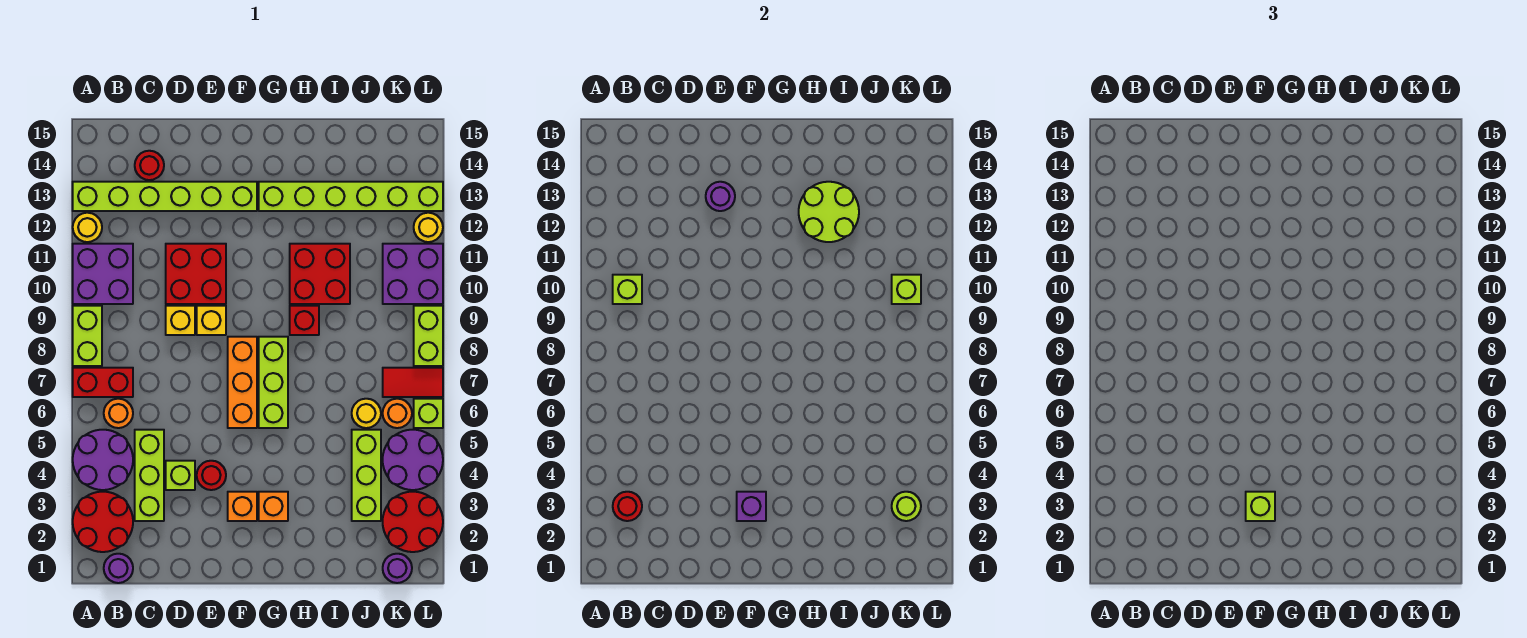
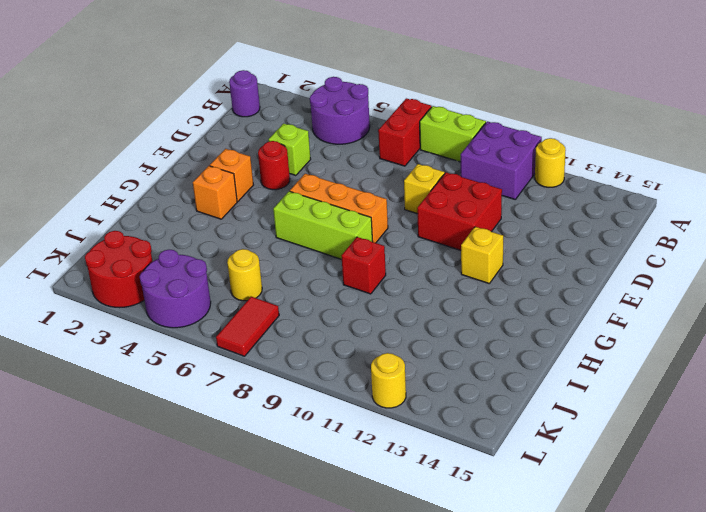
yellow brick F12 level 1 -> yellow brick E9 level 1
none -> red round brick A2:B3 level 1
none -> lime brick A13:F13 level 1
none -> orange round brick B6 level 1
none -> lime brick C3:C5 level 1

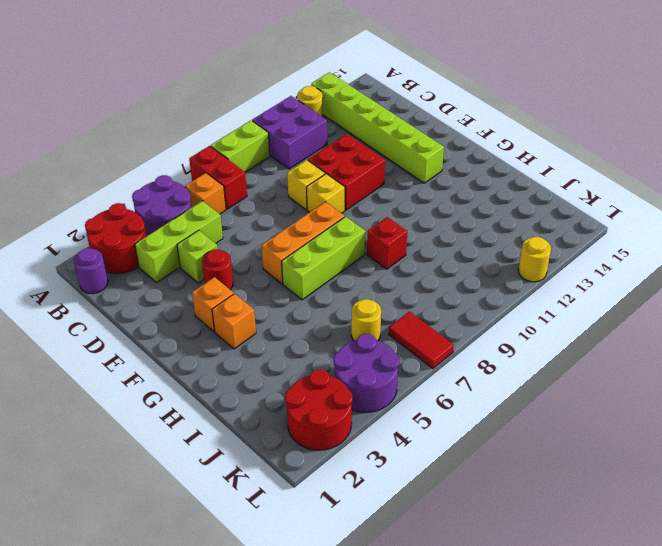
orange brick B6 level 1 -> orange round brick B6 level 1
none -> red round brick C14 level 1
none -> lime brick G13:L13 level 1
none -> red brick H10:I11 level 1
none -> lime brick J3:J5 level 1

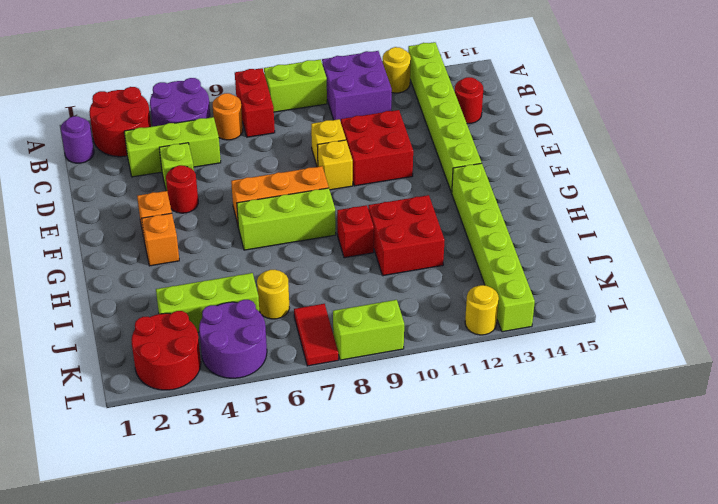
none -> purple round brick K1 level 1
none -> orange round brick K6 level 1
none -> purple brick K10:L11 level 1
none -> lime brick L6 level 1

